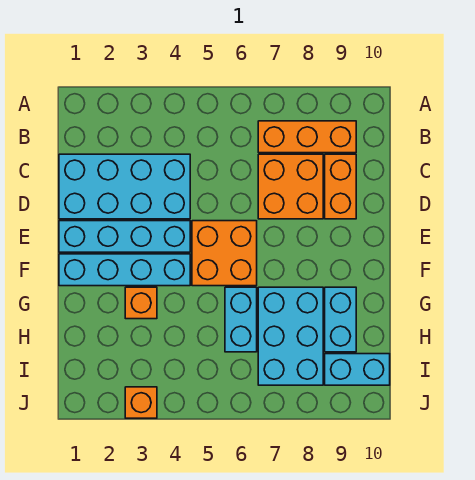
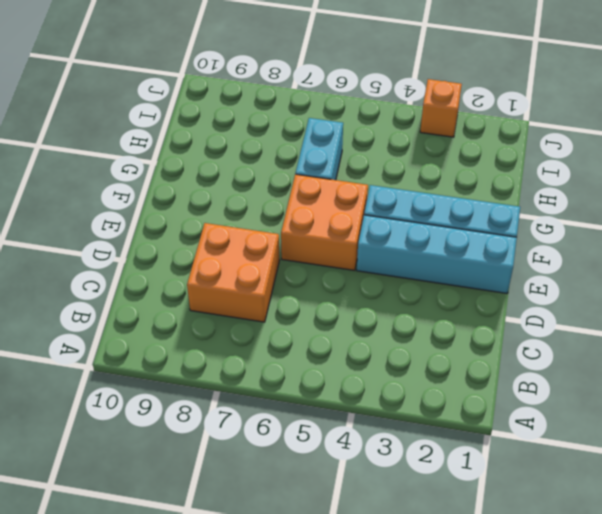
none -> orange brick B7:B9 level 1
none -> cyan brick C1:D4 level 1
none -> orange brick C9:D9 level 1

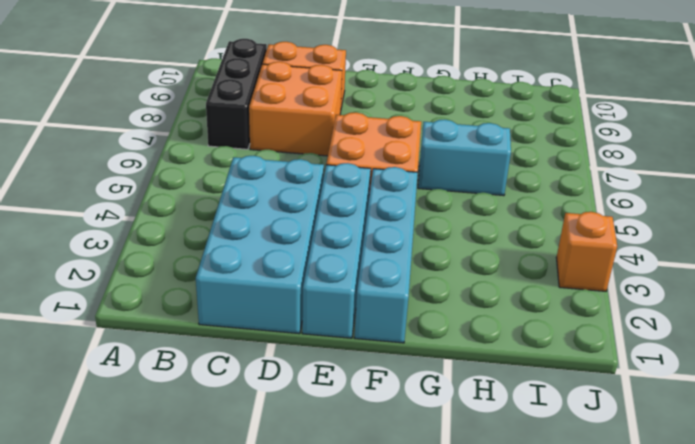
black brick B7:B9 level 1 -> orange brick B7:B9 level 1
none -> orange brick G3 level 1
none -> cyan brick G7:I8 level 1
none -> cyan brick G9:H9 level 1

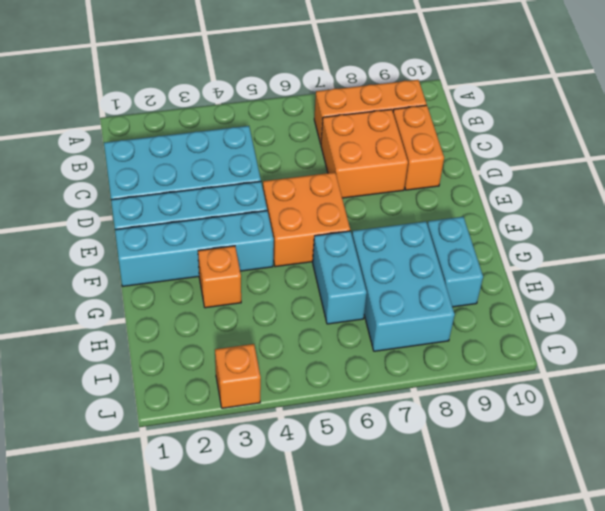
none -> cyan brick I9:I10 level 1

